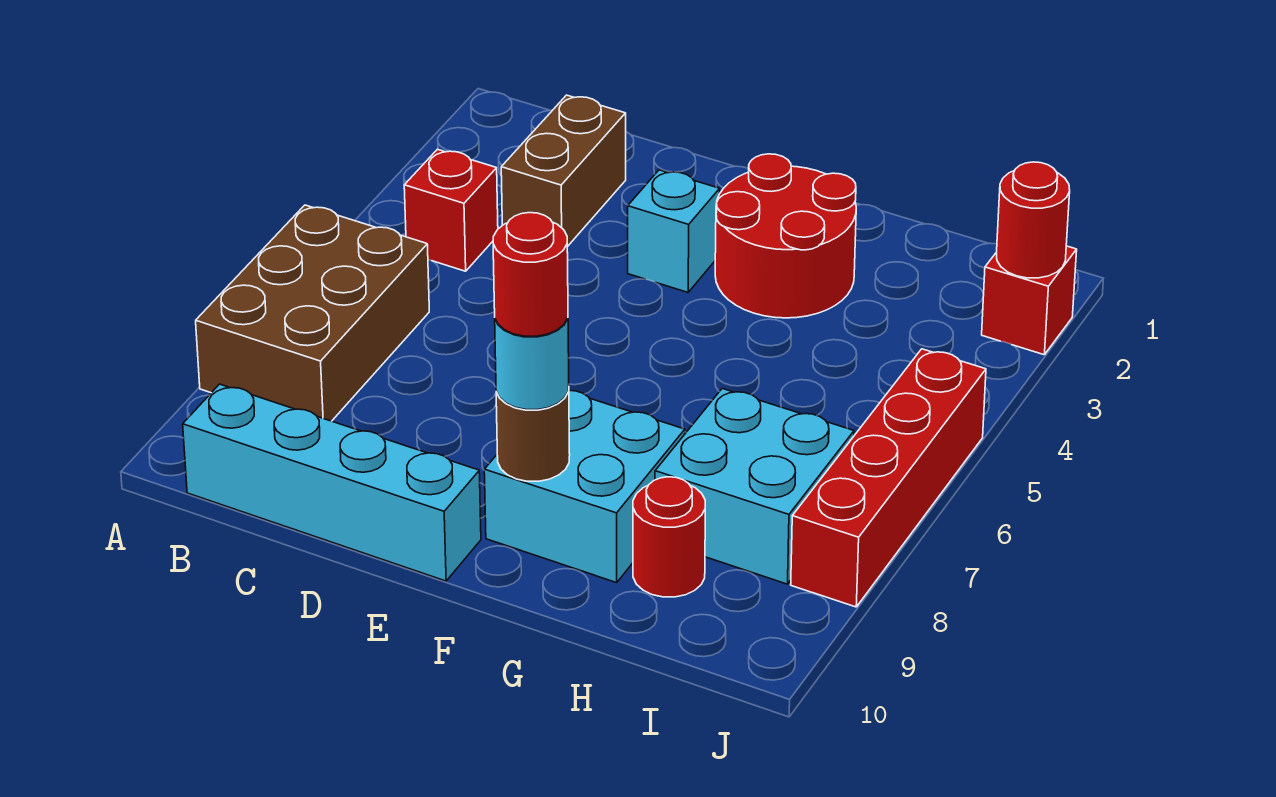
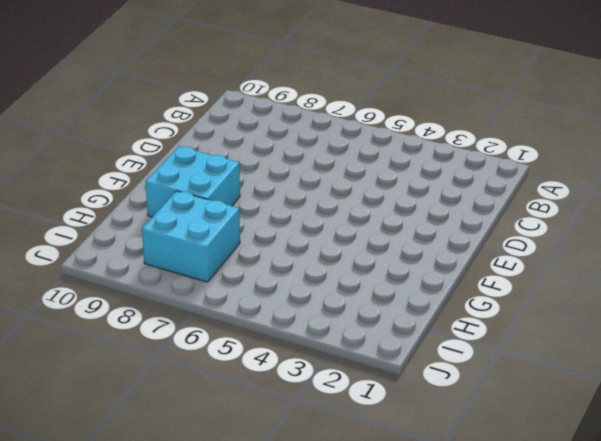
none -> brown brick A6:B8 level 1
none -> red brick B4 level 1
none -> cyan brick B10:E10 level 1

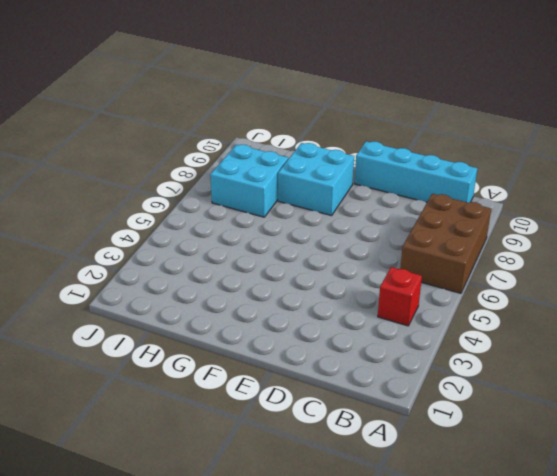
none -> brown brick C2:C3 level 1
none -> cyan brick E3 level 1
none -> red round brick F2:G3 level 1

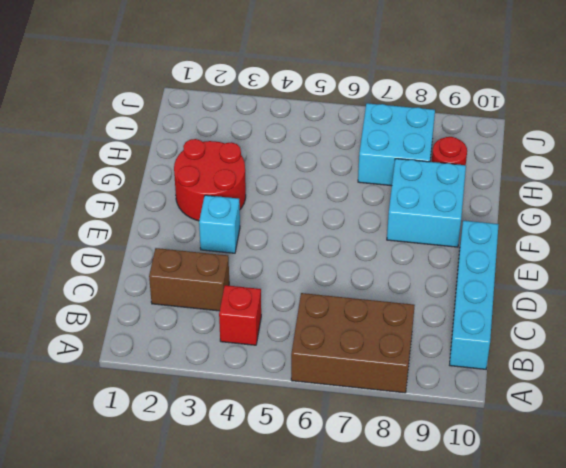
none -> red brick J2 level 1
none -> red brick J5:J8 level 1
none -> brown round brick F9 level 2

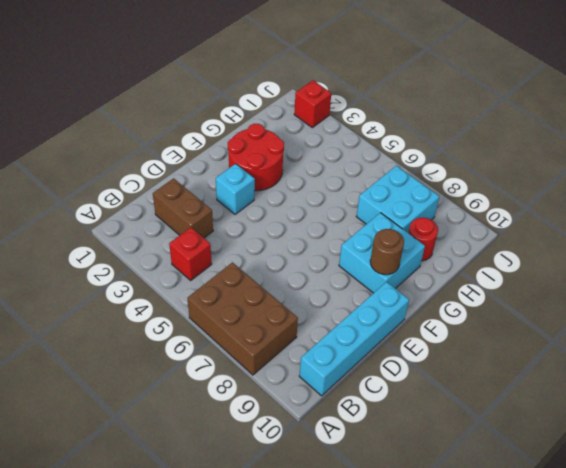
none -> red brick J5:J8 level 1
none -> red round brick J2 level 2
none -> cyan round brick F9 level 3

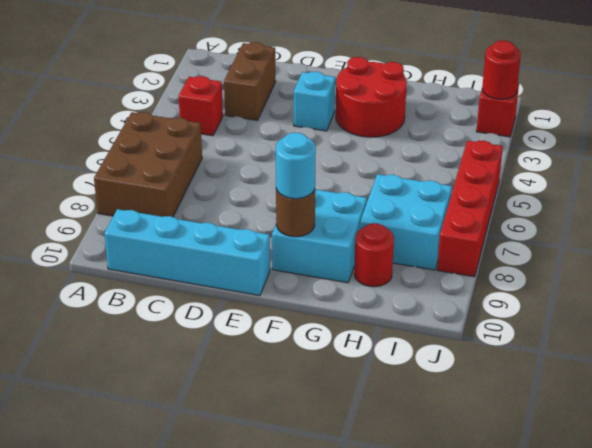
none -> red round brick F9 level 4

